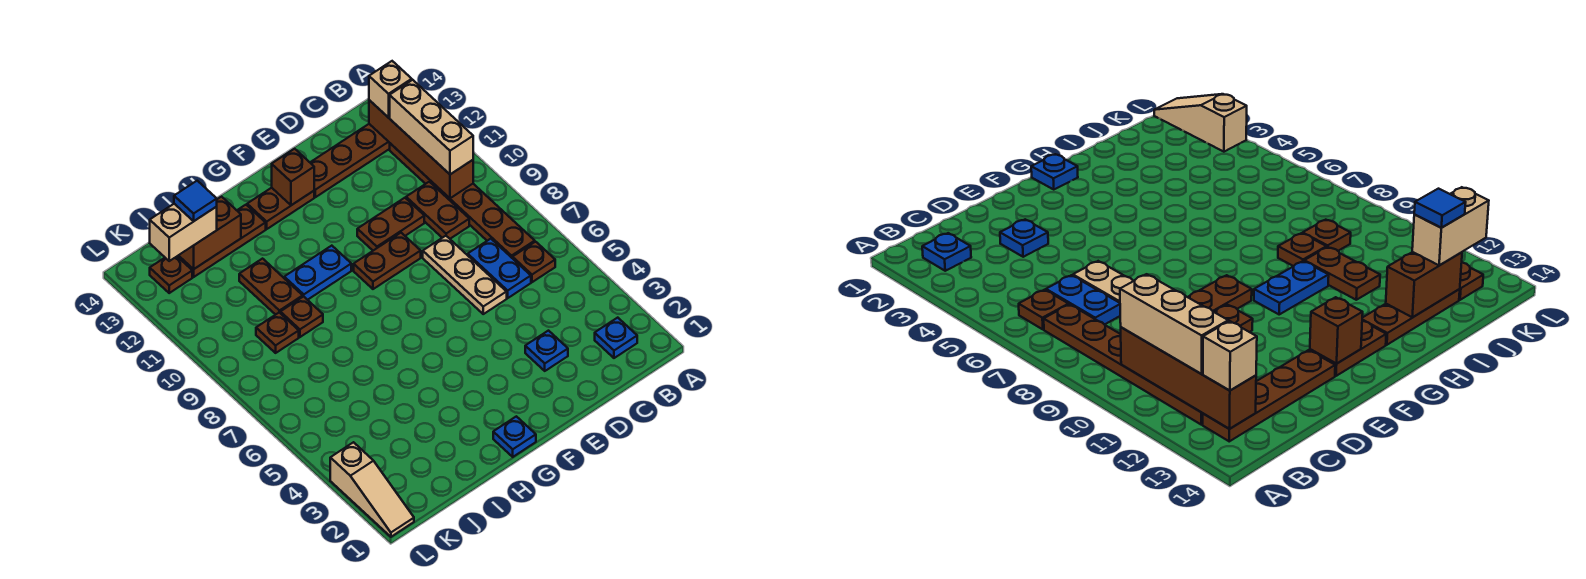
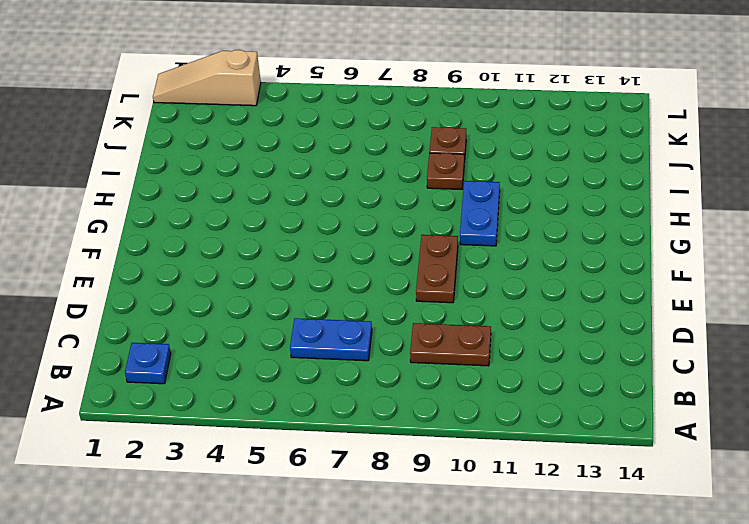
none -> brown plate B6 level 1
none -> brown plate B7:B12 level 1
none -> brown plate B13:E13 level 1

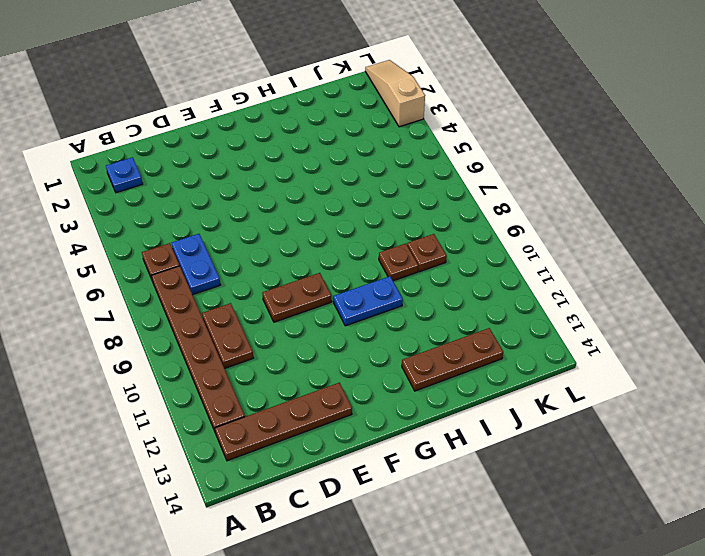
none -> blue plate D3 level 1
none -> tan plate D6:D8 level 1
none -> brown plate D10:E10 level 1

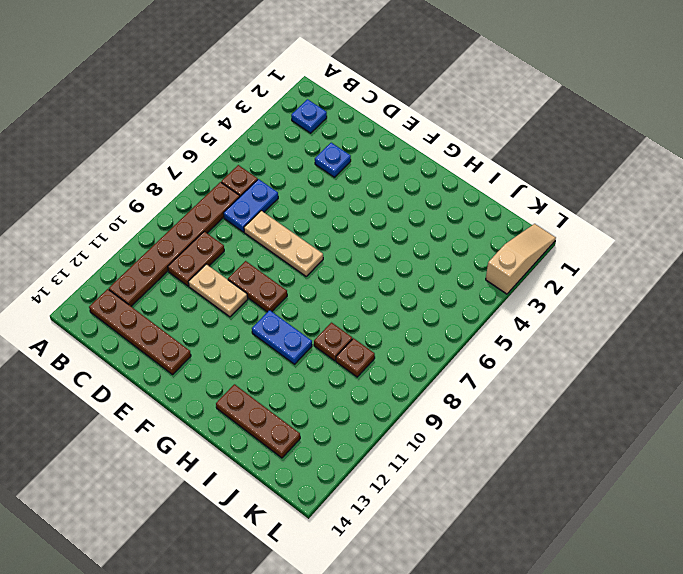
tan plate D7:F7 level 1 -> tan plate D6:D8 level 1
tan plate D10:E10 level 1 -> brown plate D10:E10 level 1
none -> brown plate F13:G13 level 1
none -> blue plate G1 level 1
none -> brown plate I10:I11 level 1

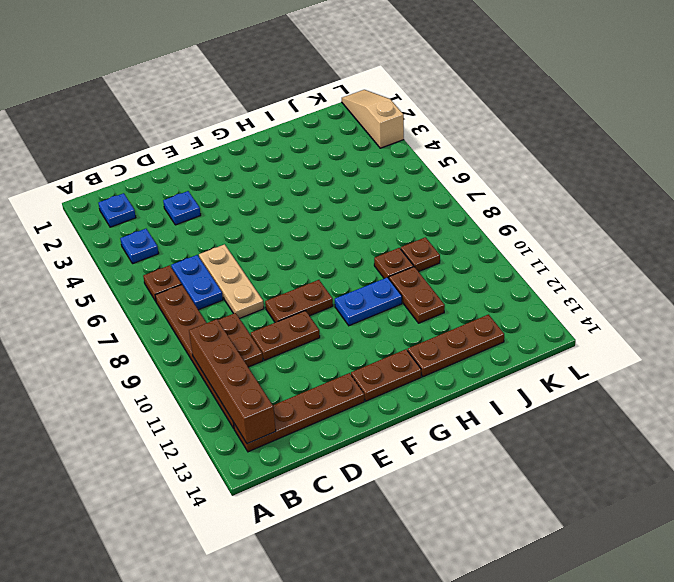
blue plate B4 level 1 -> blue plate G1 level 1
none -> brown plate K13 level 1
none -> brown brick F13 level 2
none -> brown brick I13:J13 level 2

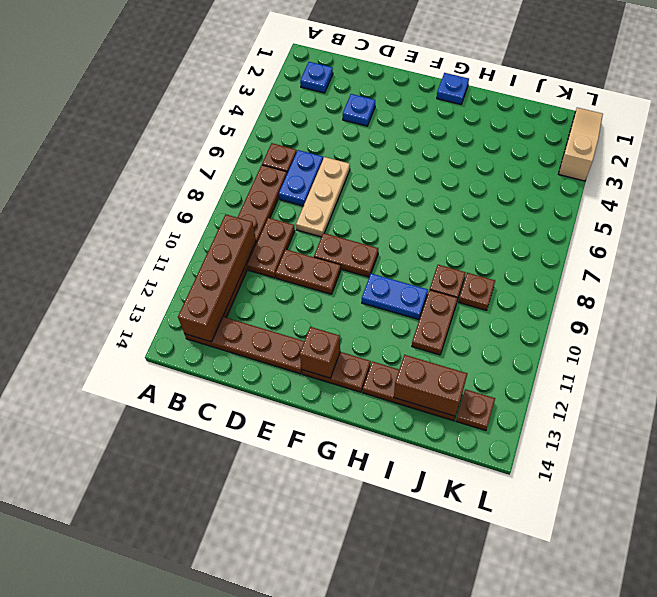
none -> tan brick B10:B12 level 3
none -> tan brick B13 level 3
none -> tan brick J13:K13 level 3

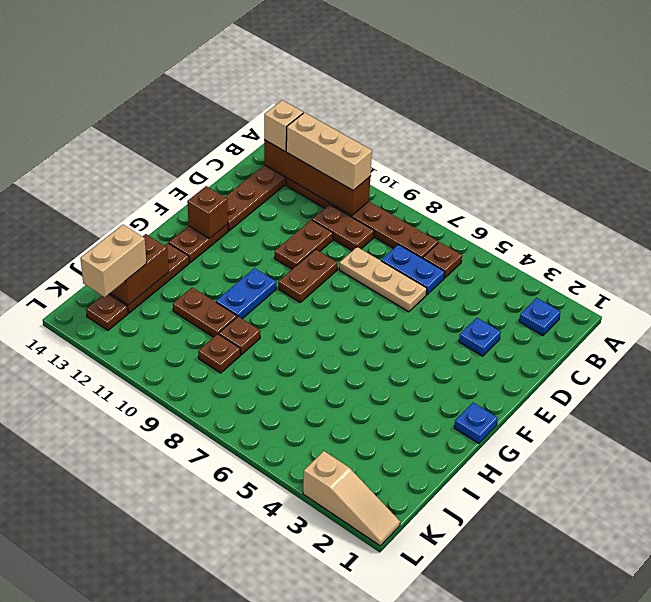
none -> blue tile J13 level 4

